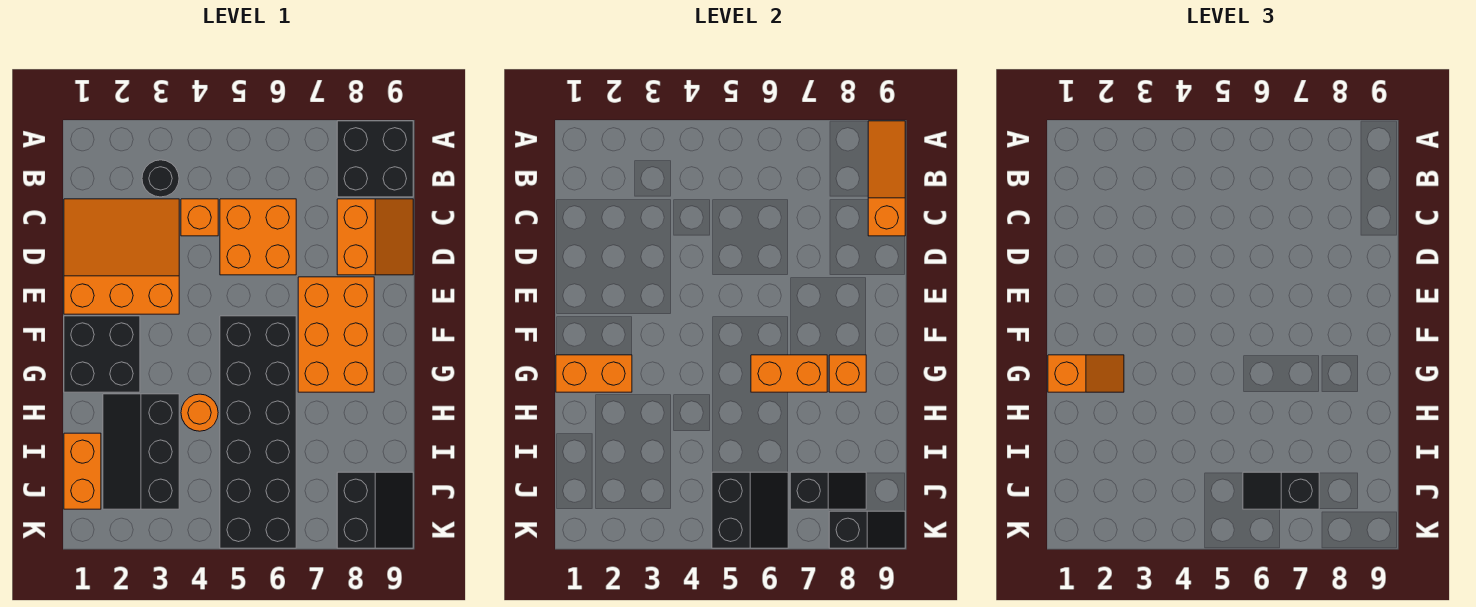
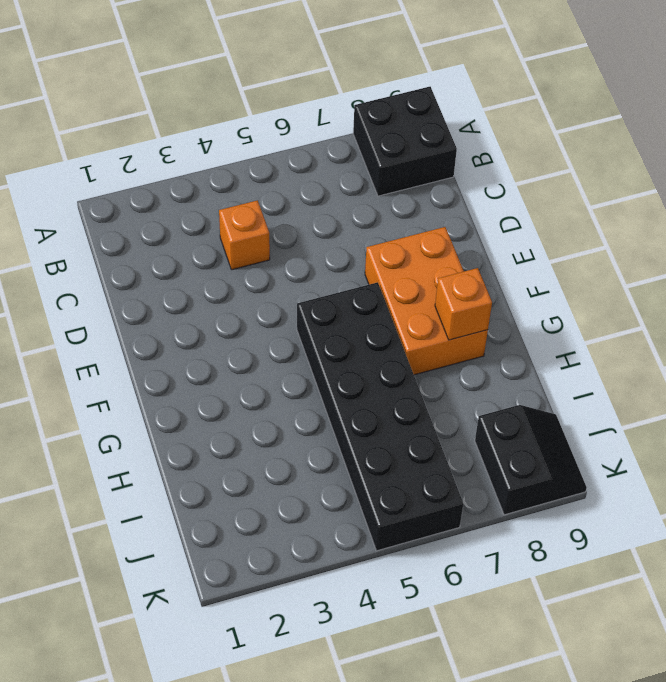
none -> black round brick B3 level 1
none -> orange slope C1:E3 level 1 top E
none -> orange brick C5:D6 level 1

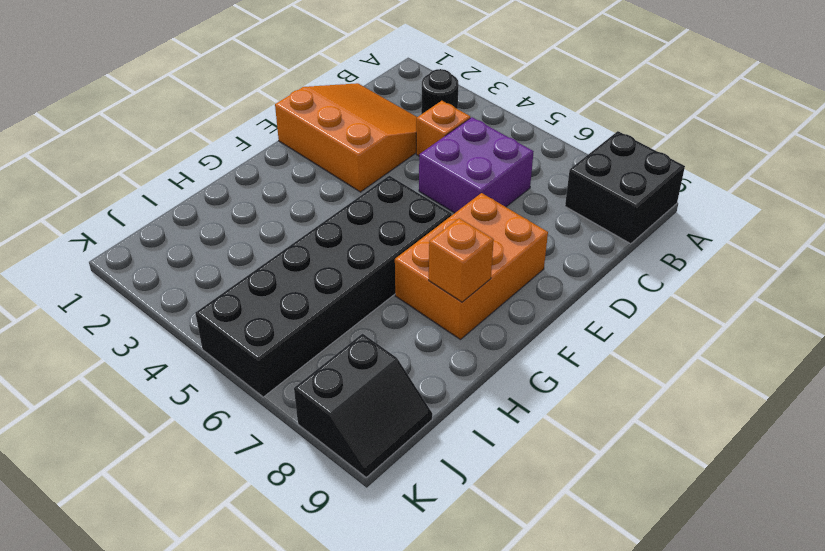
purple brick C5:D6 level 1 -> orange brick C5:D6 level 1
none -> orange slope C8:D9 level 1 top 8
none -> black brick F1:G2 level 1
none -> black slope H2:J3 level 1 top 3

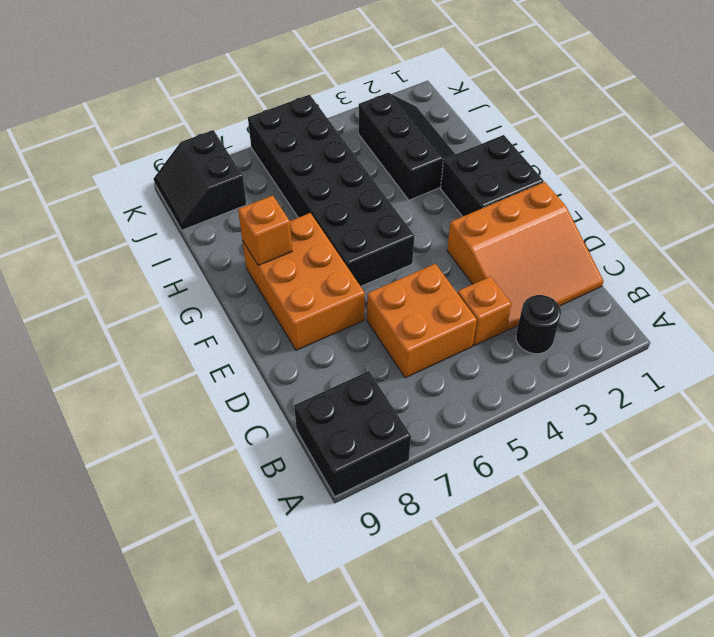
none -> orange slope C8:D9 level 1 top 8
none -> orange round brick H4 level 1
none -> orange brick I1:J1 level 1

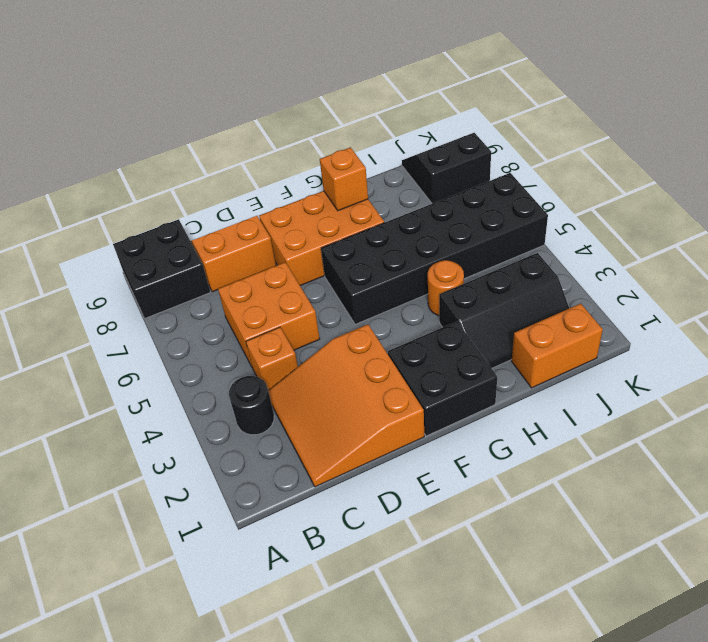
none -> orange slope A9:C9 level 2 top C
none -> orange brick G1:G2 level 2
none -> orange brick G6:G7 level 2

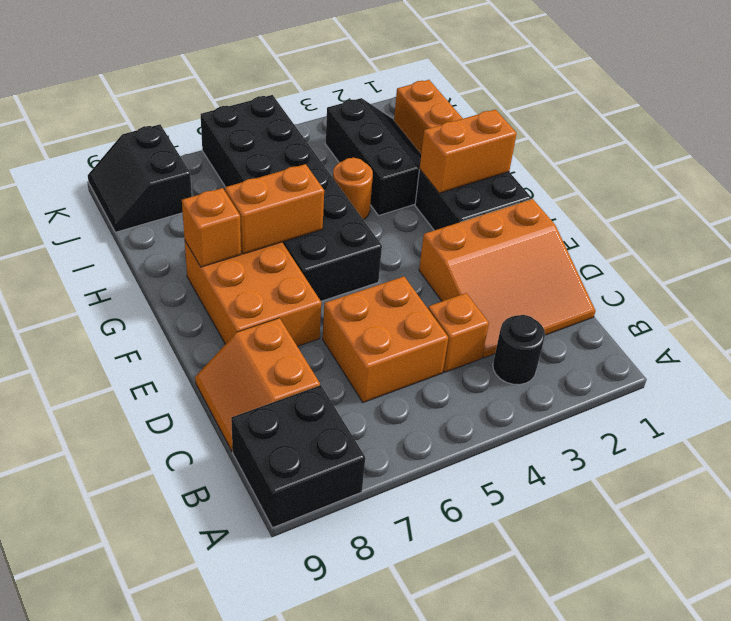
none -> orange slope A9:C9 level 2 top C
none -> black slope J5:K6 level 2 top 5
none -> black slope J7:J8 level 2 top 7

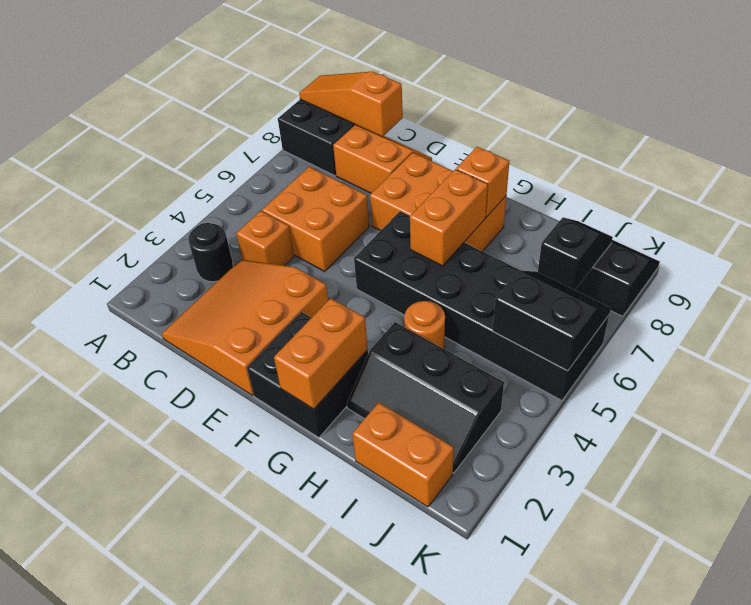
none -> black slope K8:K9 level 2 top 8
none -> orange slope G1:G2 level 3 top 1
none -> black slope J6:J7 level 3 top 7

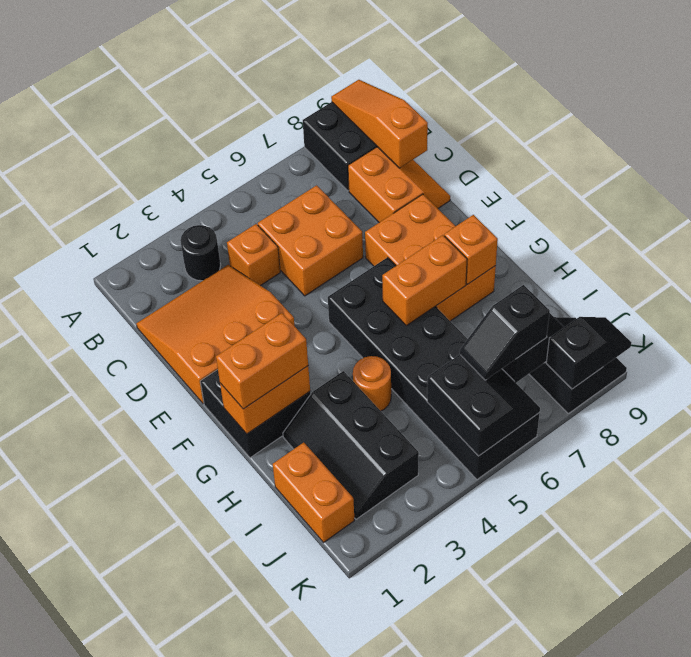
orange brick G1:G2 level 3 -> orange slope G1:G2 level 3 top 1

